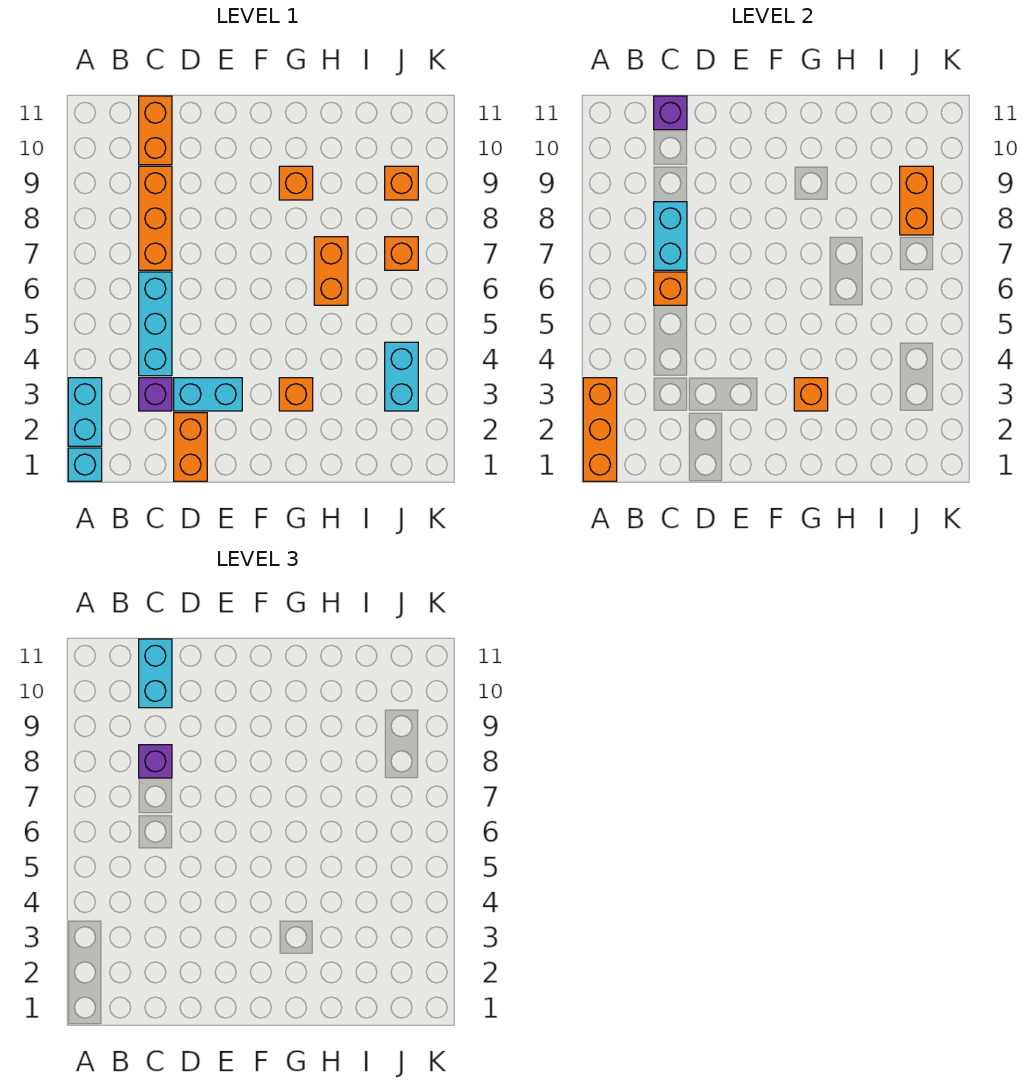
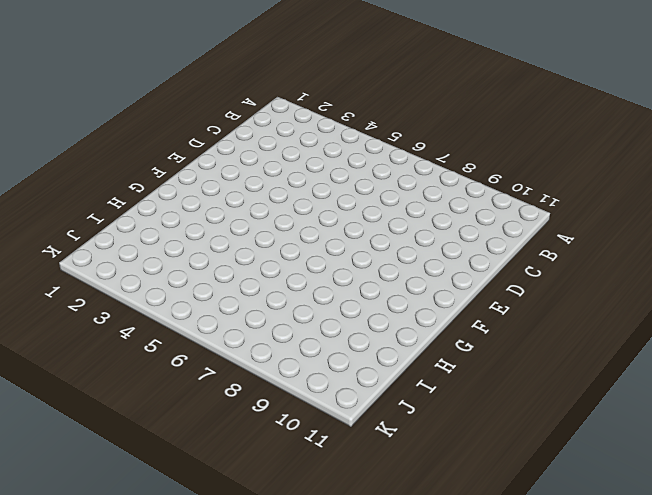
none -> cyan brick A1 level 1
none -> cyan brick A2:A3 level 1
none -> purple brick C3 level 1

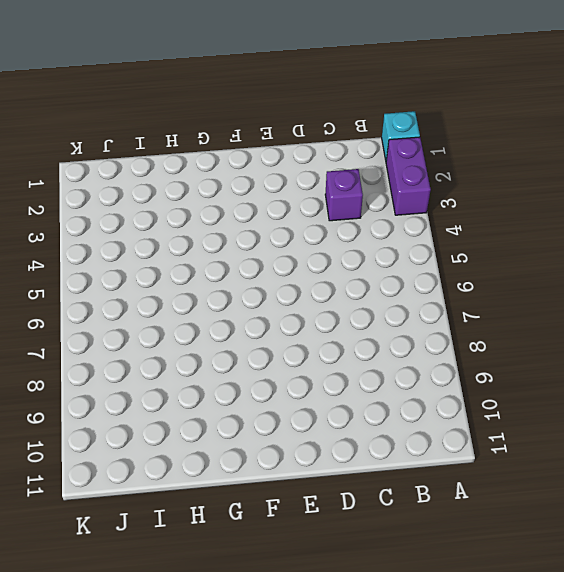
purple brick A2:A3 level 1 -> cyan brick A2:A3 level 1
none -> cyan brick C4:C6 level 1
none -> orange brick C7:C9 level 1
none -> orange brick C10:C11 level 1

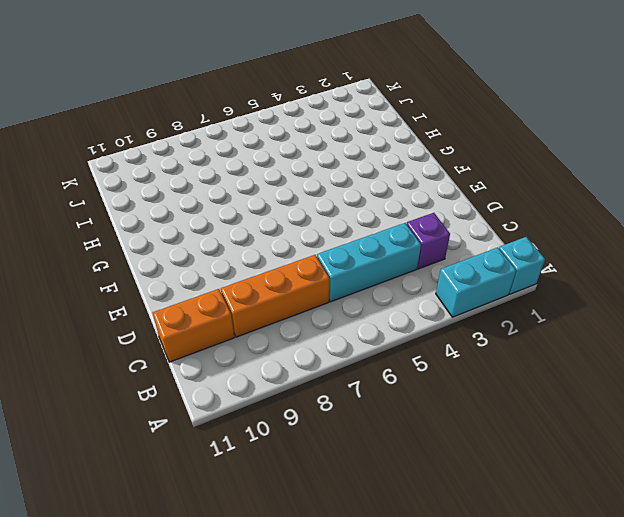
none -> orange brick D1:D2 level 1
none -> cyan brick D3:E3 level 1
none -> orange brick G3 level 1

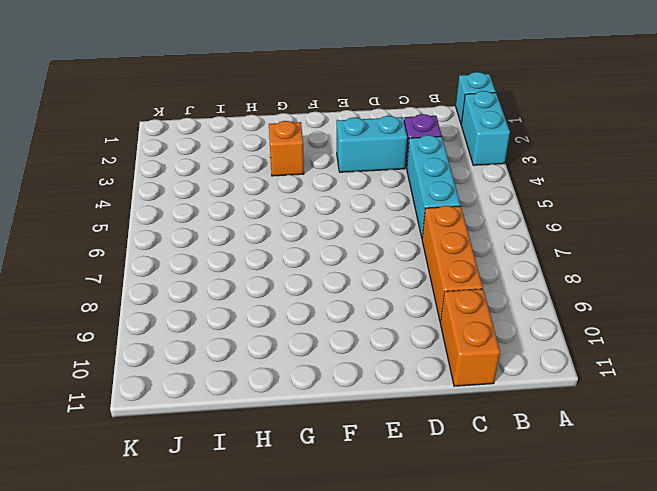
none -> orange brick D1:D2 level 1
none -> orange brick G9 level 1
none -> orange brick H6:H7 level 1

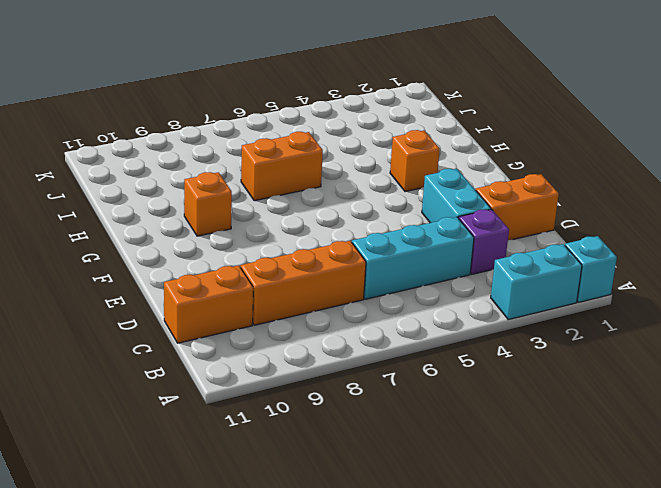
none -> cyan brick J3:J4 level 1
none -> orange brick J7 level 1
none -> orange brick J9 level 1

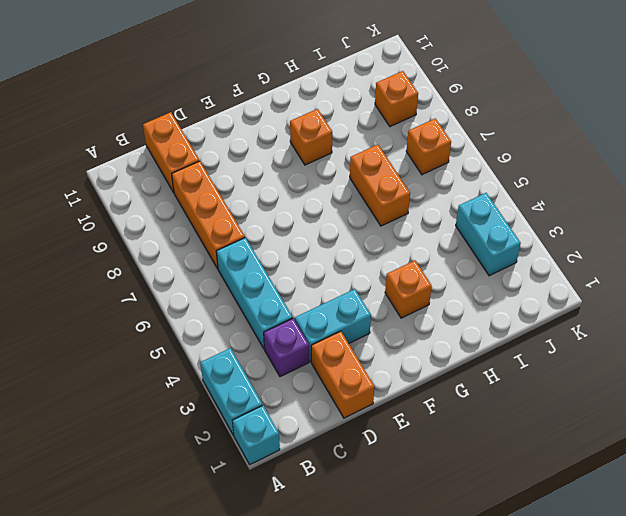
none -> orange brick A1:A3 level 2
none -> orange brick C6 level 2
none -> cyan brick C7:C8 level 2

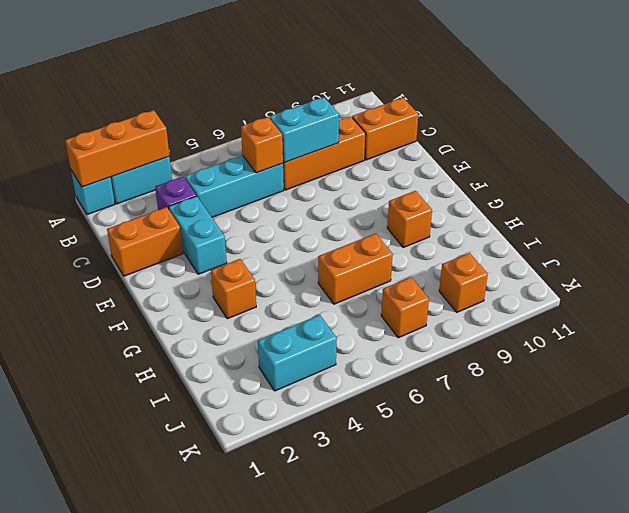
none -> purple brick C11 level 2
none -> orange brick G3 level 2
none -> orange brick J8:J9 level 2

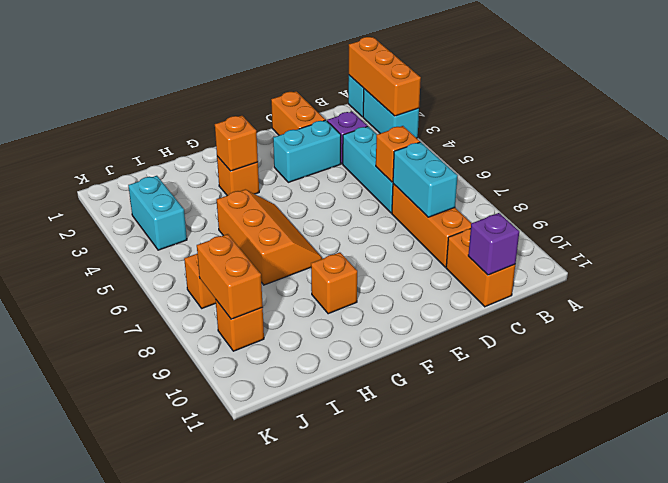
orange slope G5:H7 level 1 top H -> orange brick H6:H7 level 1
none -> purple brick C8 level 3
none -> cyan brick C10:C11 level 3

